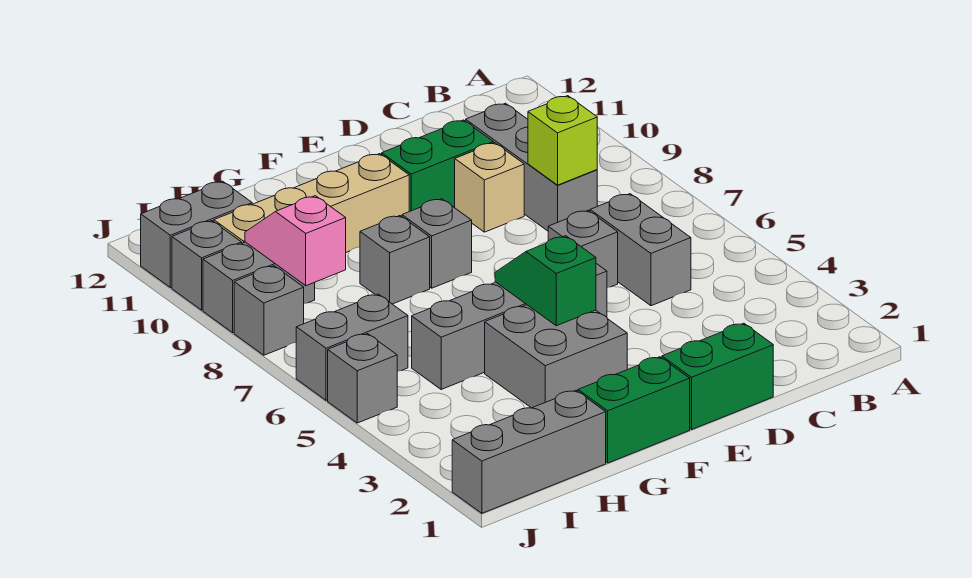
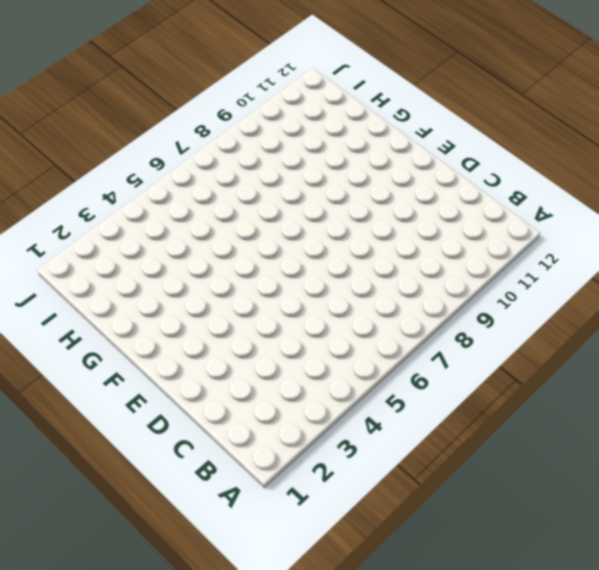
none -> grey brick C5:C6 level 1
none -> grey brick C8:C10 level 1
none -> green brick D1:E1 level 1

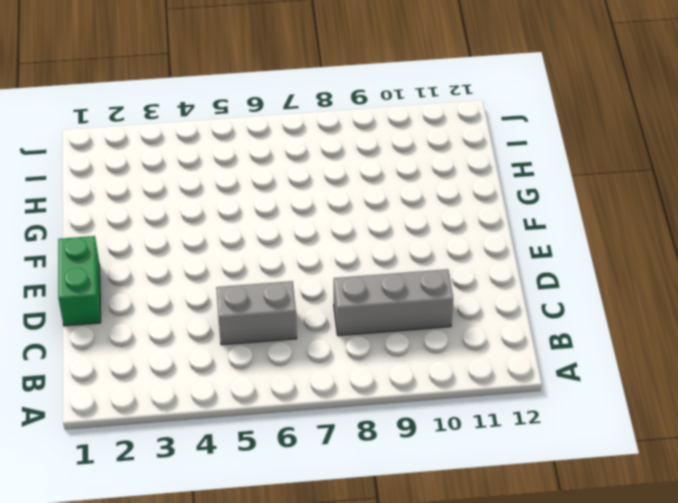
none -> grey brick D6 level 1
none -> tan brick D9 level 1
none -> green brick D10:E10 level 1

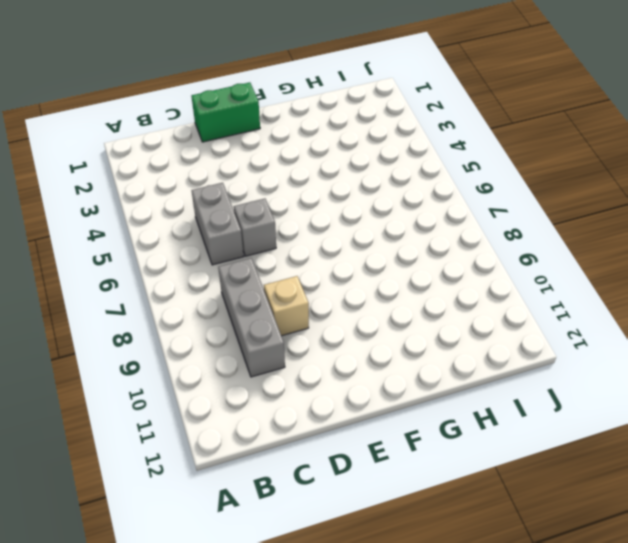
none -> green brick D10:E10 level 1
none -> grey brick E5:H5 level 1
none -> green brick F1:G1 level 1

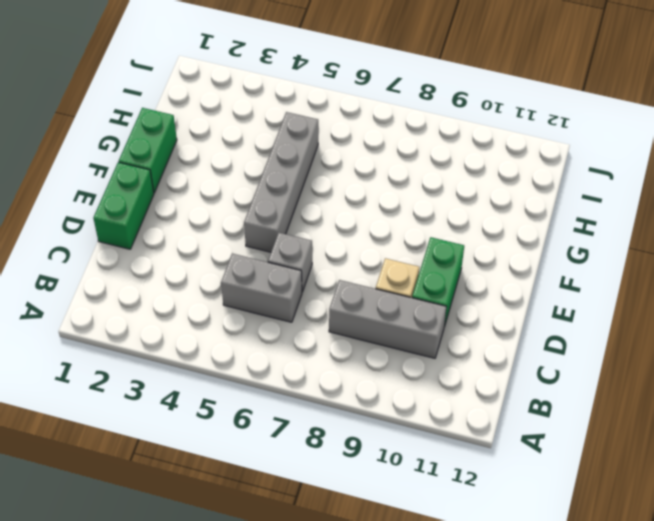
none -> grey brick F3:G4 level 1
none -> grey brick F8 level 1
none -> tan brick F10:I10 level 1

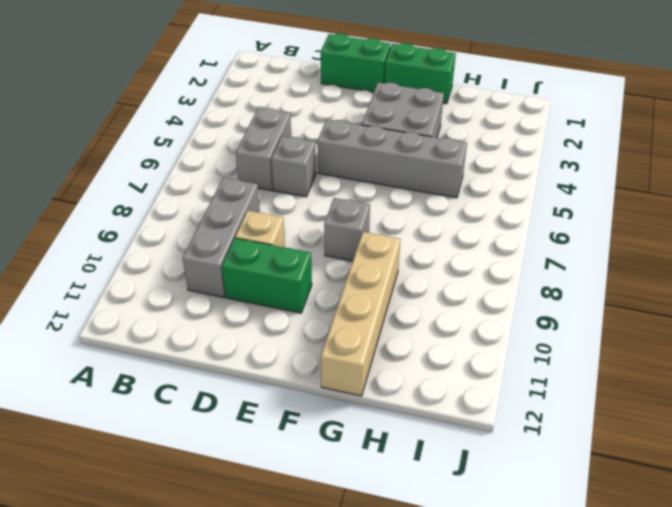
tan brick G9:G12 level 1 -> tan brick F10:I10 level 1
none -> grey brick G8 level 1
none -> grey brick H1:J1 level 1
none -> grey brick I6:J6 level 1

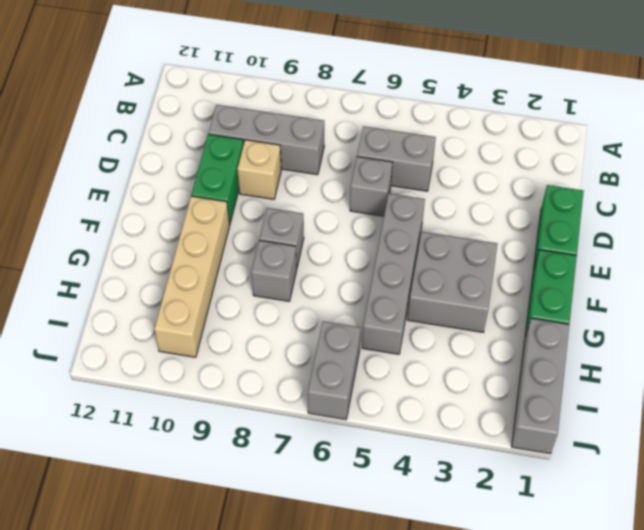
none -> grey brick I9:J9 level 1
none -> grey brick I11:J11 level 1
none -> grey brick J5 level 1

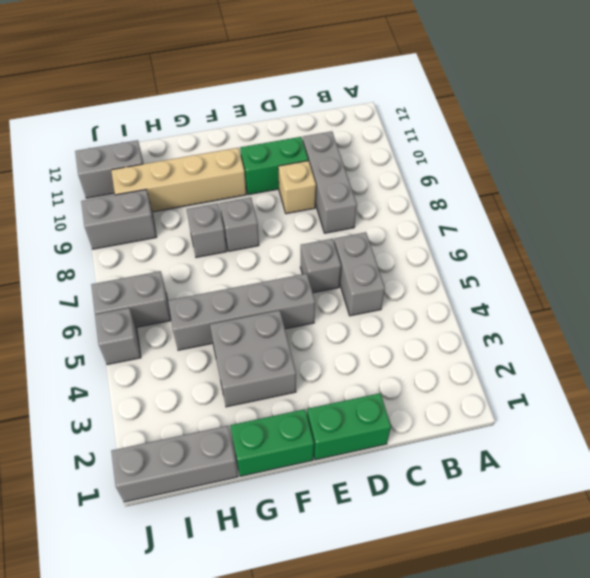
none -> grey brick J8 level 1
none -> grey brick J10 level 1
none -> lime brick C8 level 2

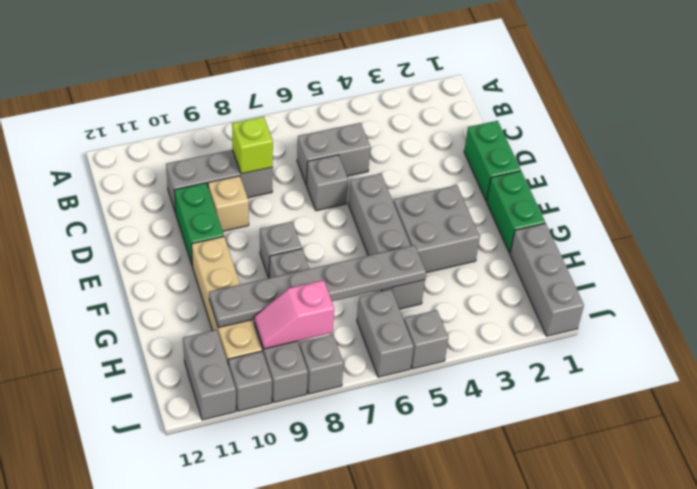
grey plate H5:H10 level 2 -> none
none -> green slope F4:F5 level 2 top 4

